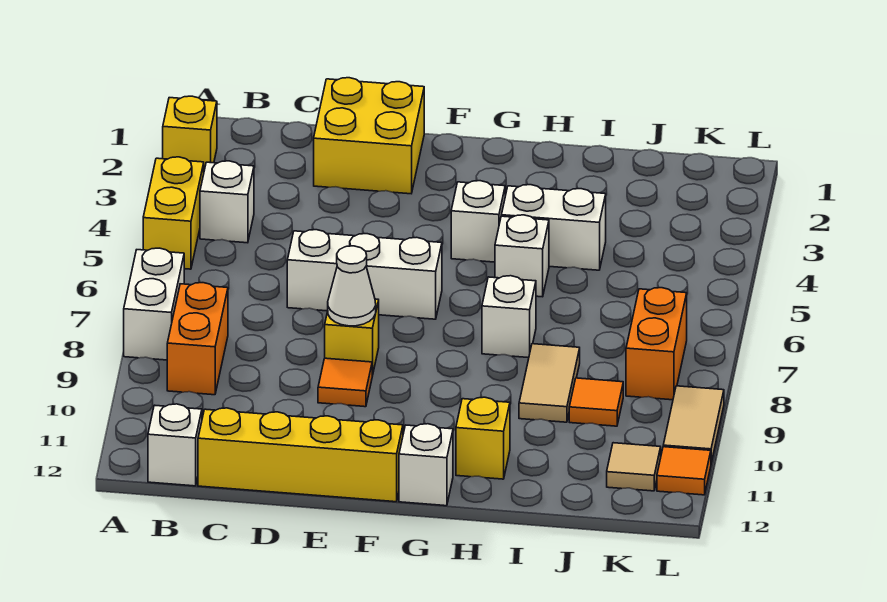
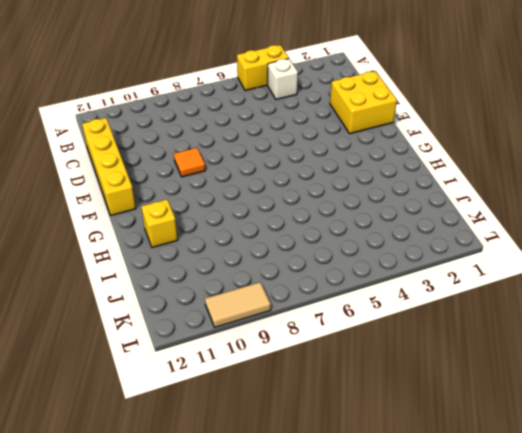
none -> yellow brick A2 level 1
none -> white brick A7:A8 level 1
none -> orange brick B8:B9 level 1

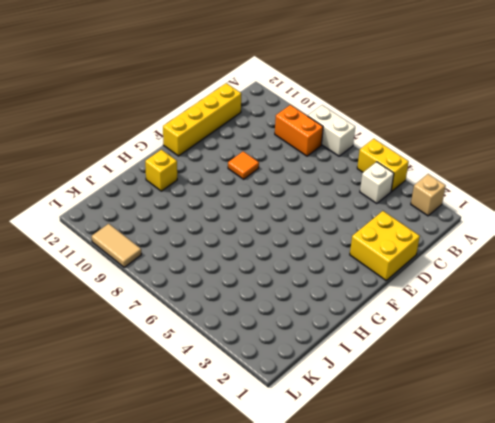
tan brick A2 level 1 -> yellow brick A2 level 1
none -> white brick B12 level 1
none -> white brick D6:F6 level 1
none -> yellow brick E8 level 1

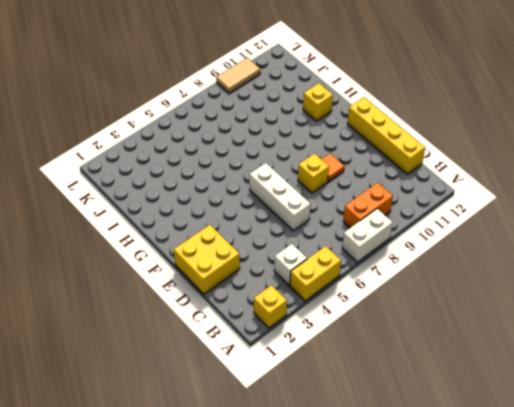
none -> white brick B12 level 1
none -> white brick G4 level 1
none -> white brick G12 level 1

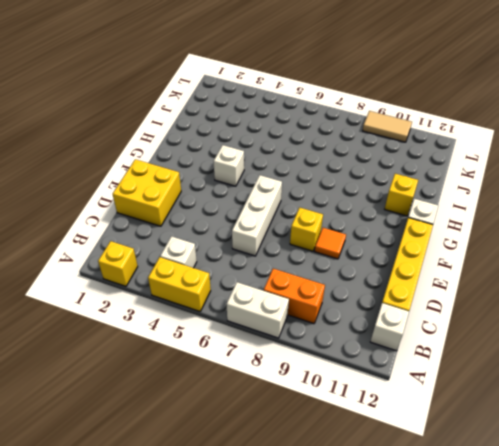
none -> white brick H4:I4 level 1
none -> white brick H5 level 1
none -> white brick H7 level 1

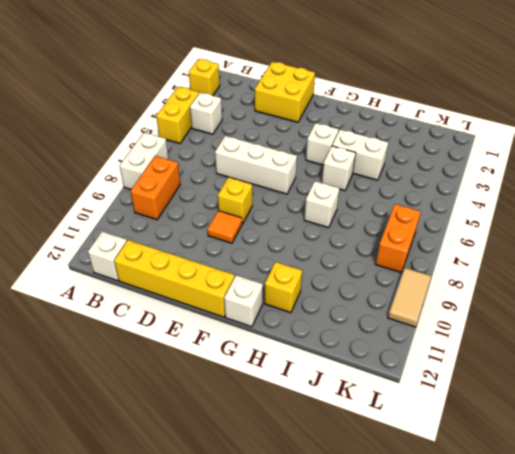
none -> tan tile I8:I9 level 1
none -> orange tile J9 level 1
none -> tan tile K11 level 1

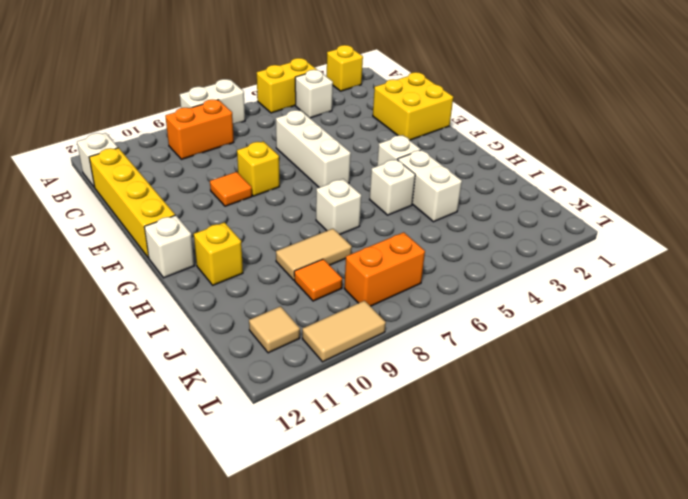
none -> orange tile L11 level 1
none -> white cone E8 level 2

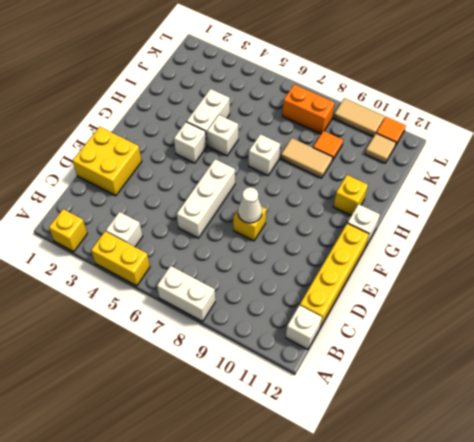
none -> orange brick B8:B9 level 1
none -> orange tile E9 level 1

